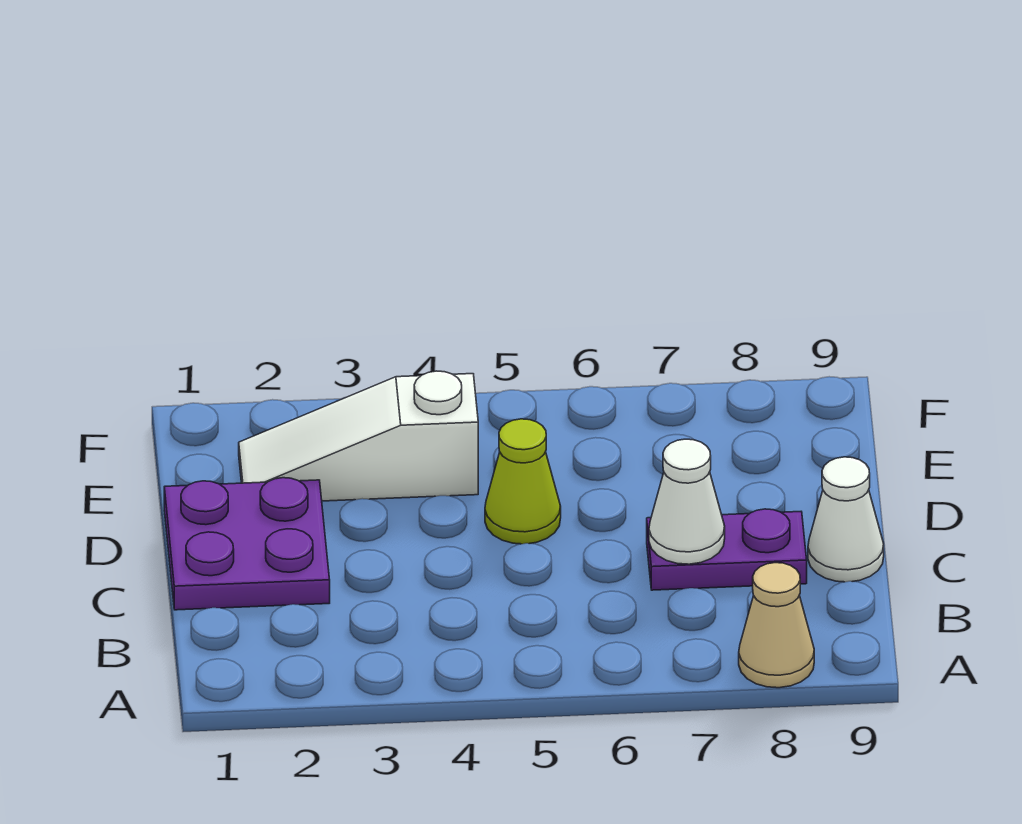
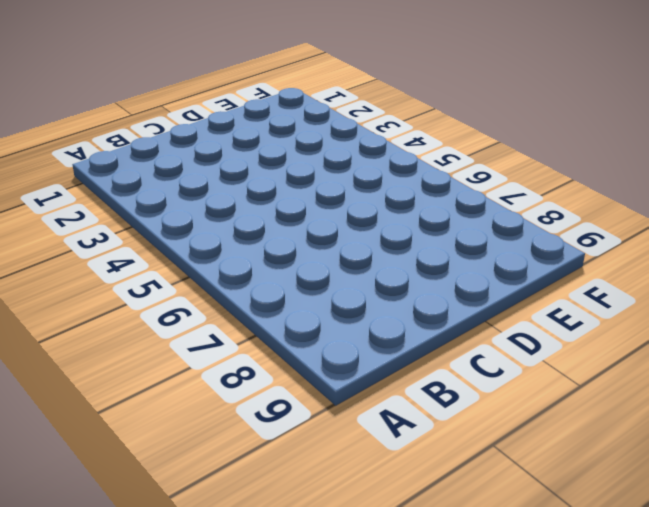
none -> tan cone A8 level 1
none -> purple plate C1:D2 level 1

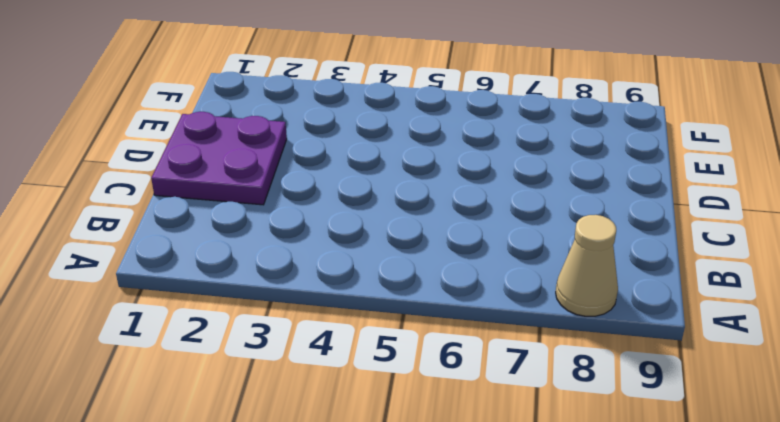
none -> purple plate C7:C8 level 1
none -> white cone C9 level 1

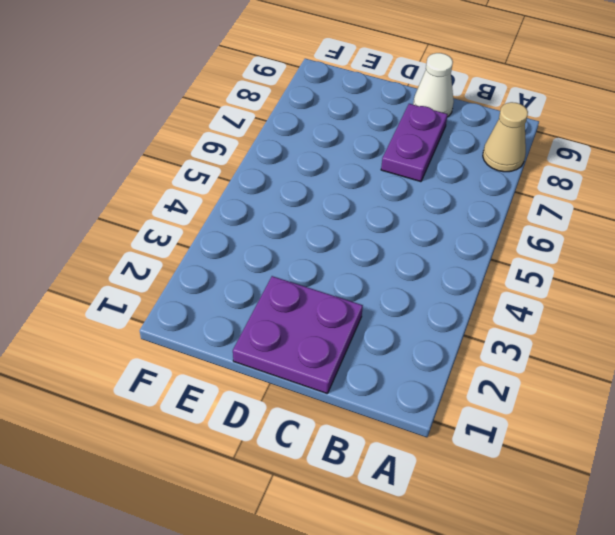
none -> lime cone D5 level 1
none -> white slope E2:E4 level 1 top 4

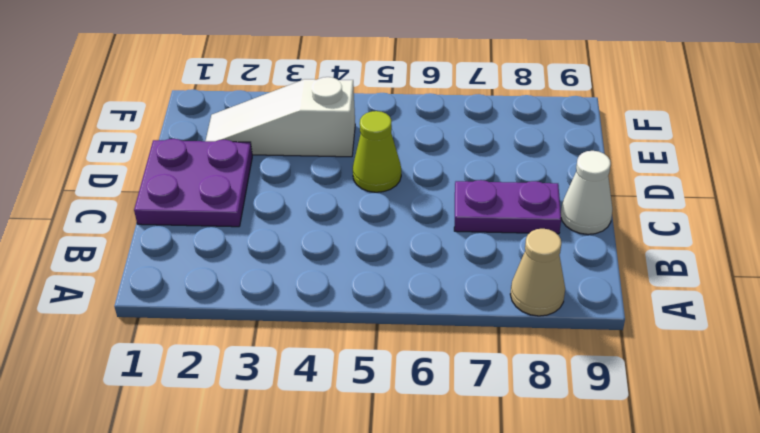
none -> white cone C7 level 2

